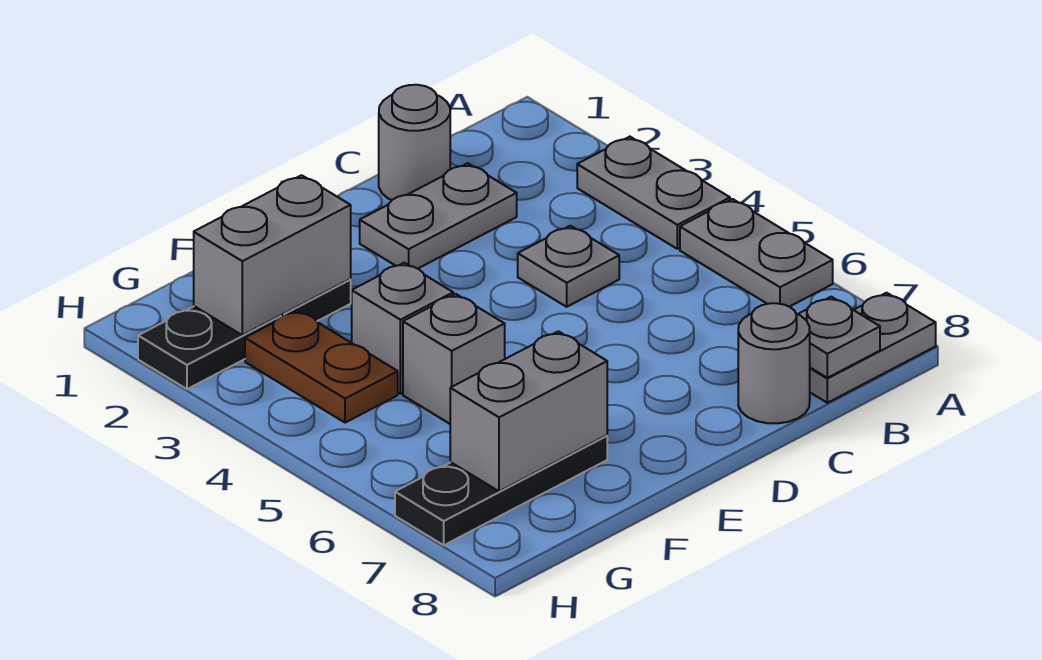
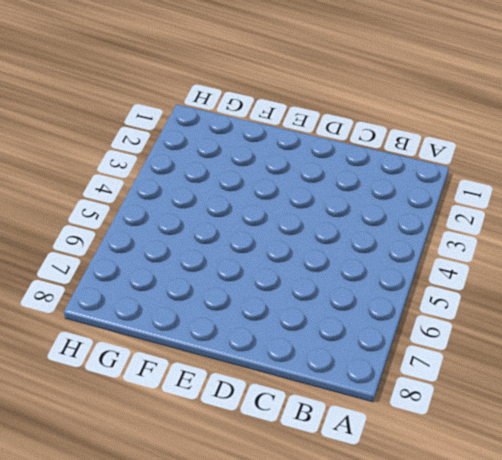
none -> grey plate A3:A4 level 1
none -> grey plate A5:A6 level 1
none -> grey plate A8:B8 level 1

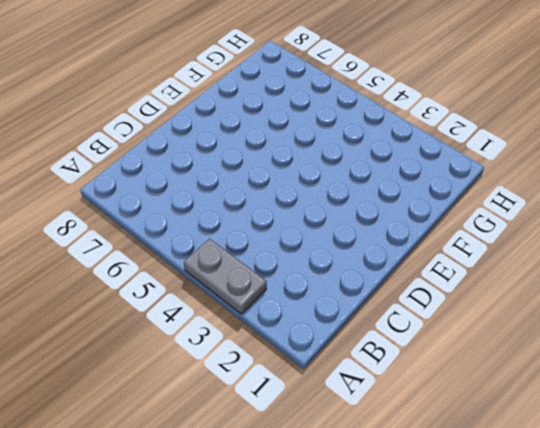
none -> grey plate A5:A6 level 1
none -> grey plate A8:B8 level 1
none -> grey round brick C1 level 1

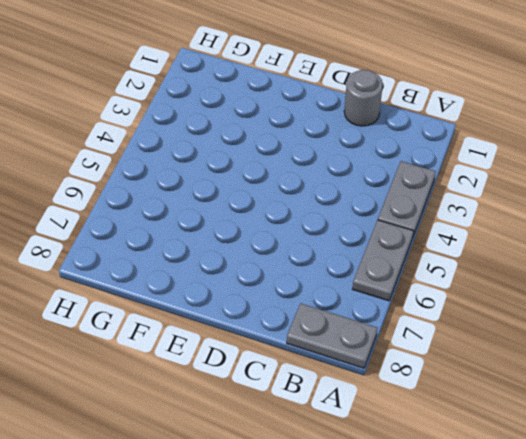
none -> grey plate C2:D2 level 1
none -> grey plate C4 level 1
none -> grey round brick C8 level 1

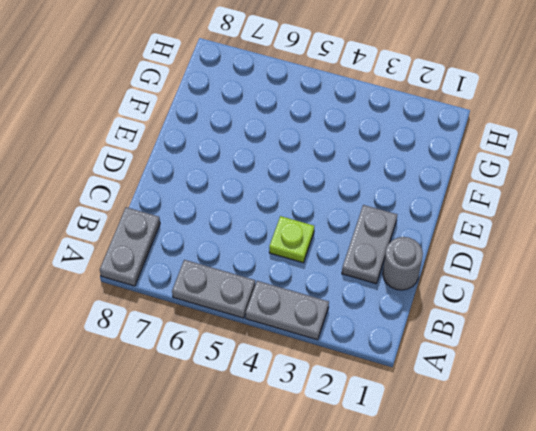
lime plate C4 level 1 -> grey plate C4 level 1
none -> grey round brick C8 level 1
none -> black plate F2:H2 level 1
none -> grey brick F4 level 1

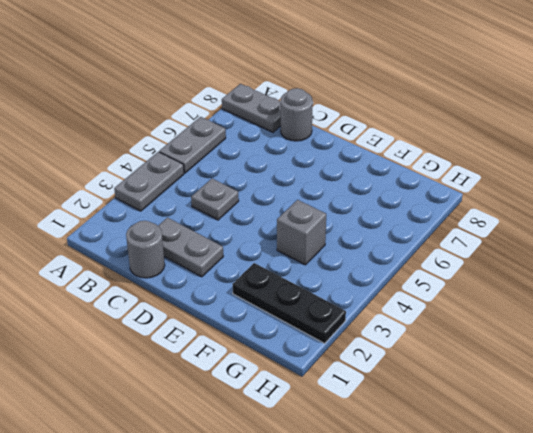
none -> grey brick F5 level 1
none -> black plate F7:H7 level 1
none -> brown plate G3:G4 level 1

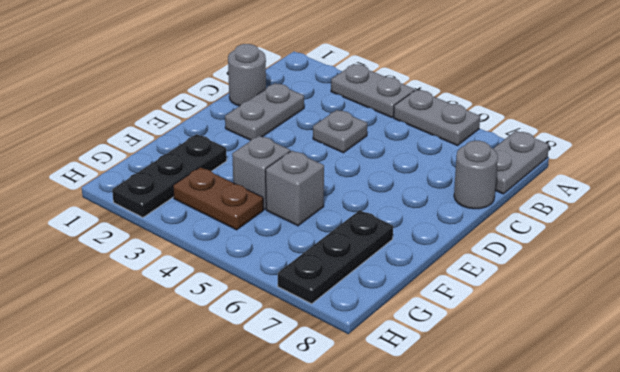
none -> grey plate B8 level 2
none -> grey brick F2:G2 level 2
none -> grey brick F7:G7 level 2

